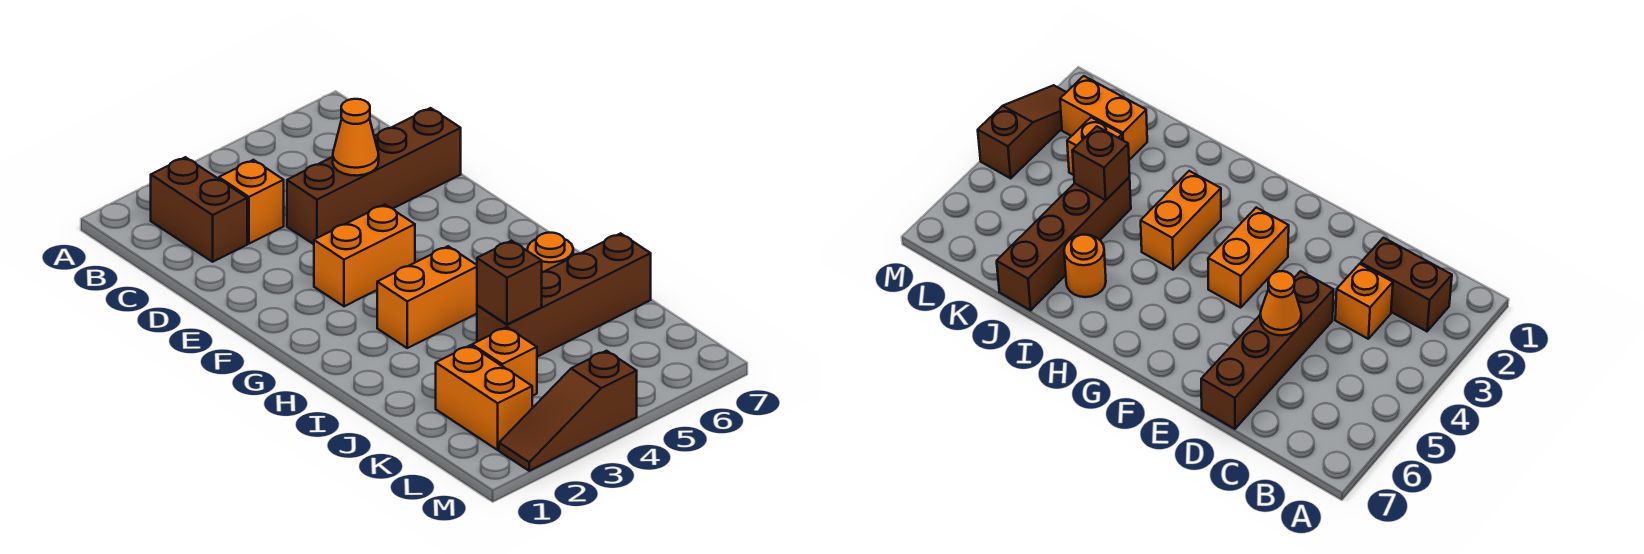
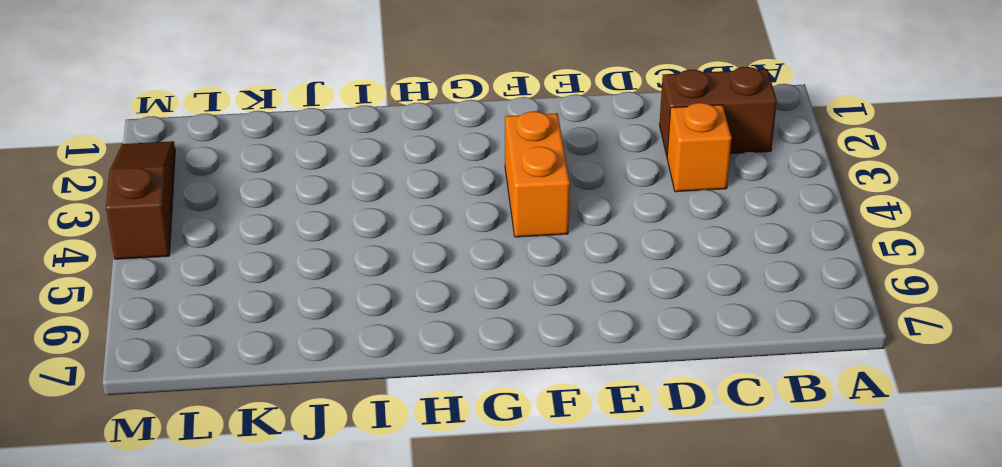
none -> brown brick D4:D7 level 1
none -> orange brick H3:H4 level 1
none -> orange round brick I6 level 1

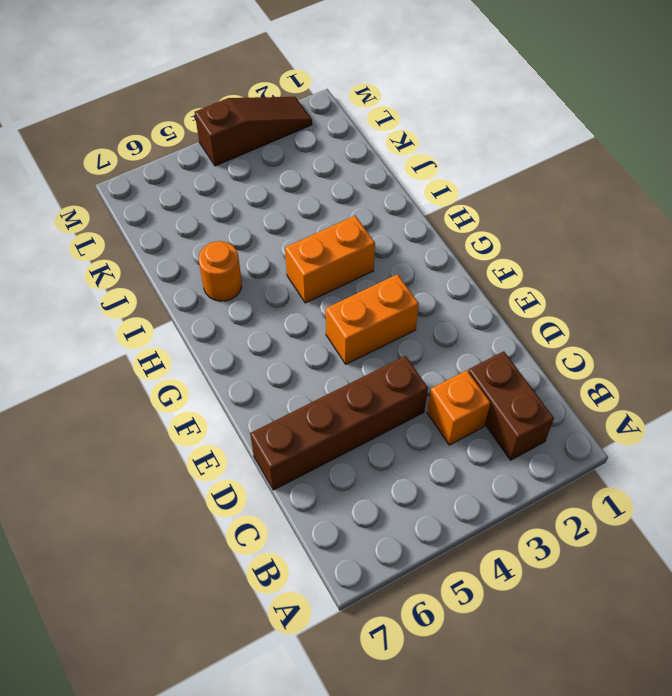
none -> brown brick J4:J7 level 1
none -> orange brick K2:L2 level 1
none -> orange brick K3 level 1

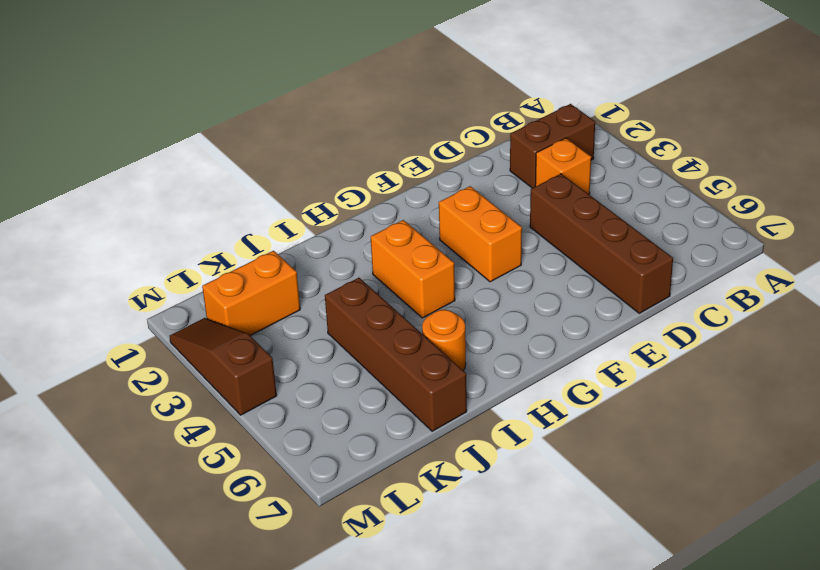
none -> orange brick K3 level 1
none -> orange cone D5 level 2
none -> brown brick J4 level 2

